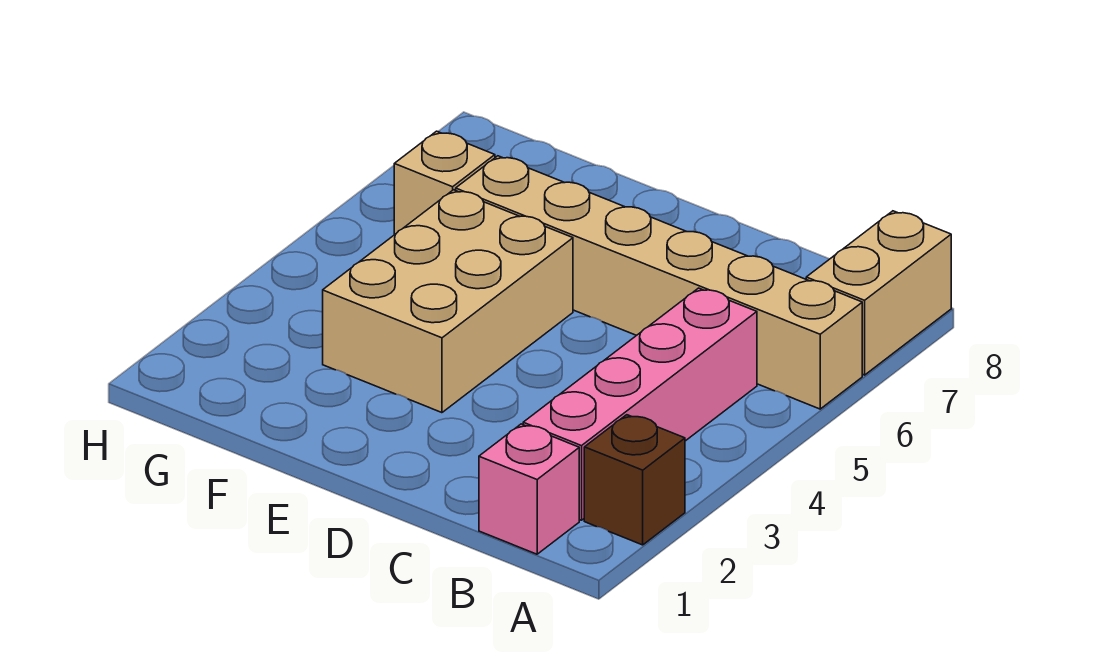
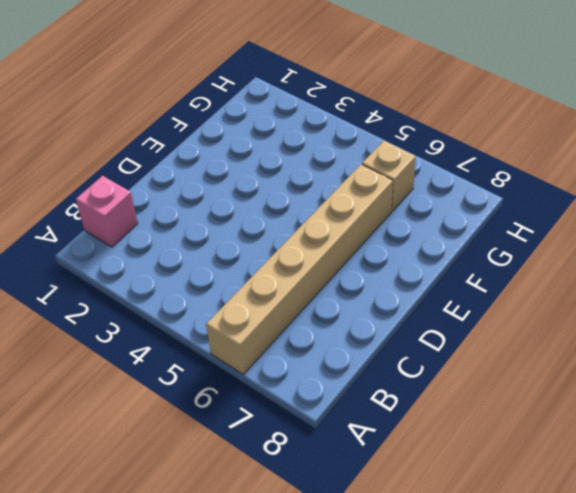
none -> brown brick A2 level 1
none -> tan brick A7:A8 level 1

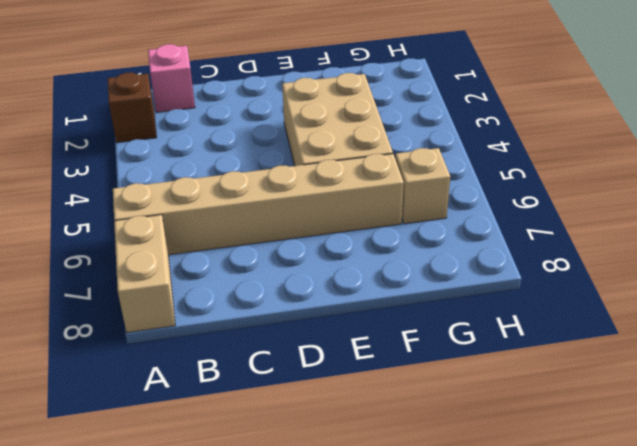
none -> pink brick B2:B5 level 1

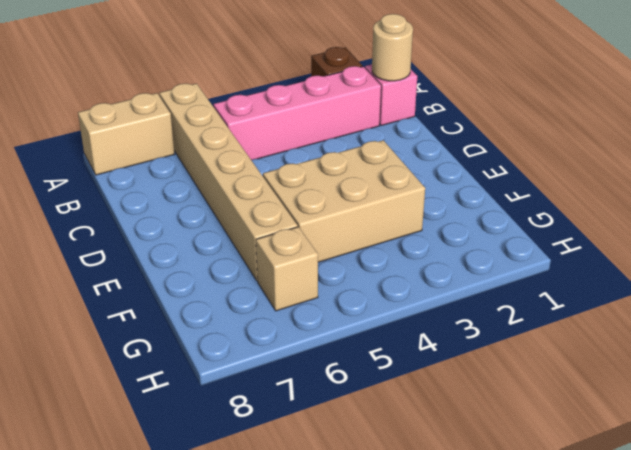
tan round brick B1 level 2 -> none

